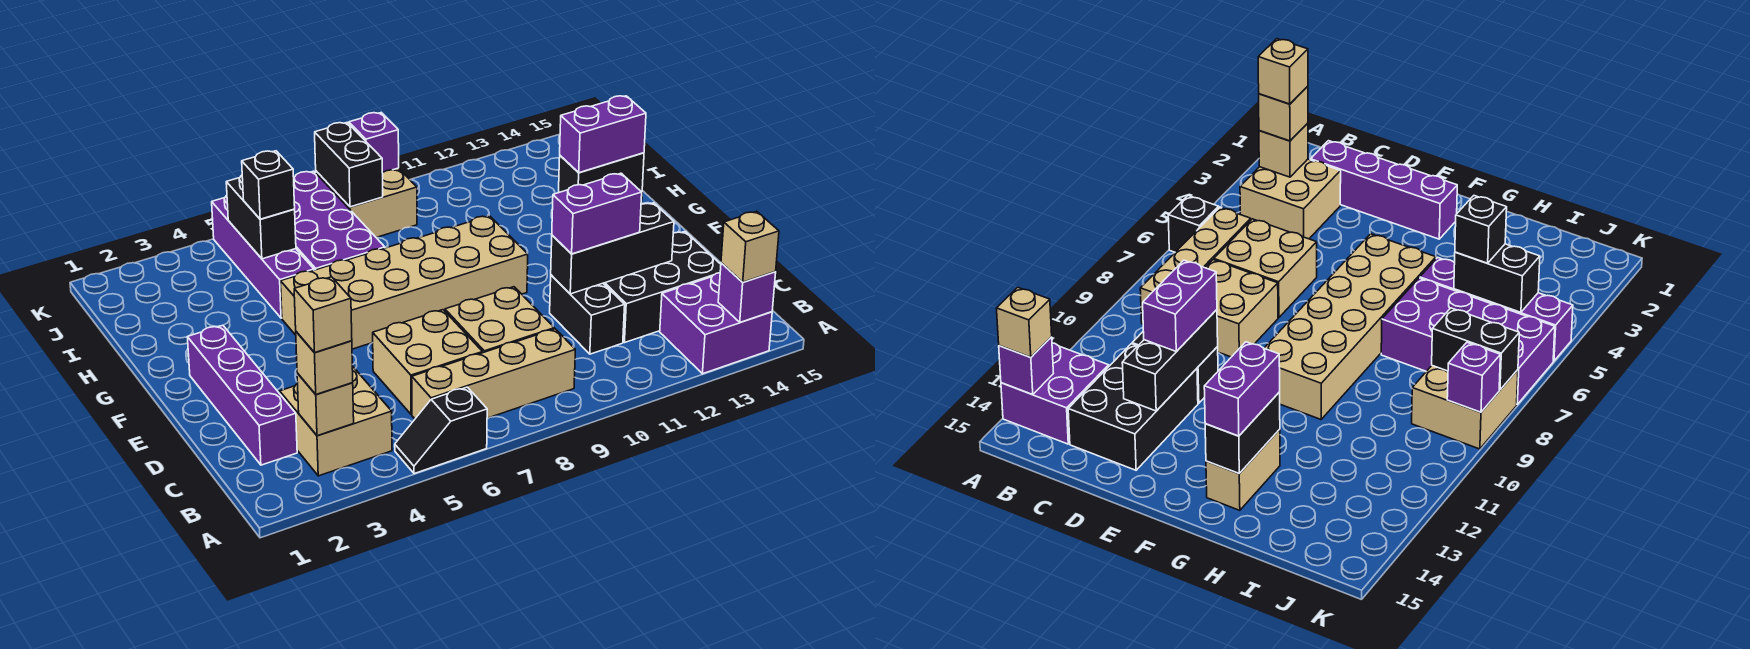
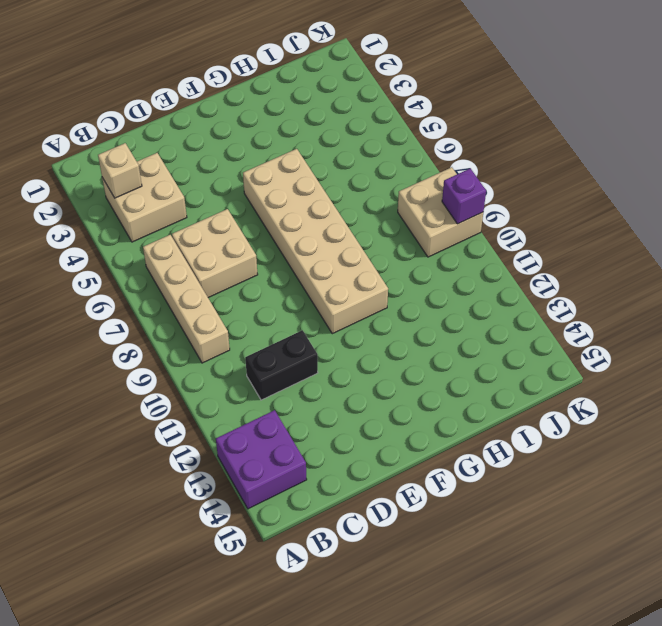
none -> black slope A5:A6 level 1 top 6
none -> purple brick C2:F2 level 1
none -> tan brick C8:D9 level 1

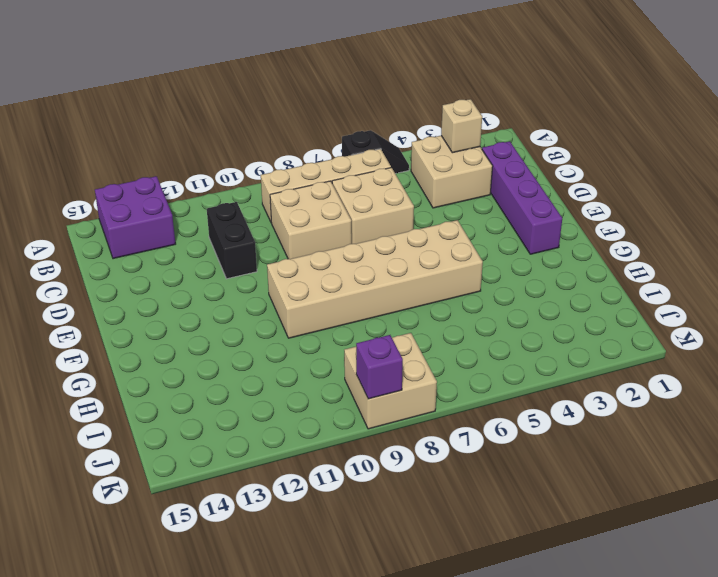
none -> black brick C12:D14 level 1
none -> tan brick G13:G14 level 1
none -> purple brick H5:K5 level 1

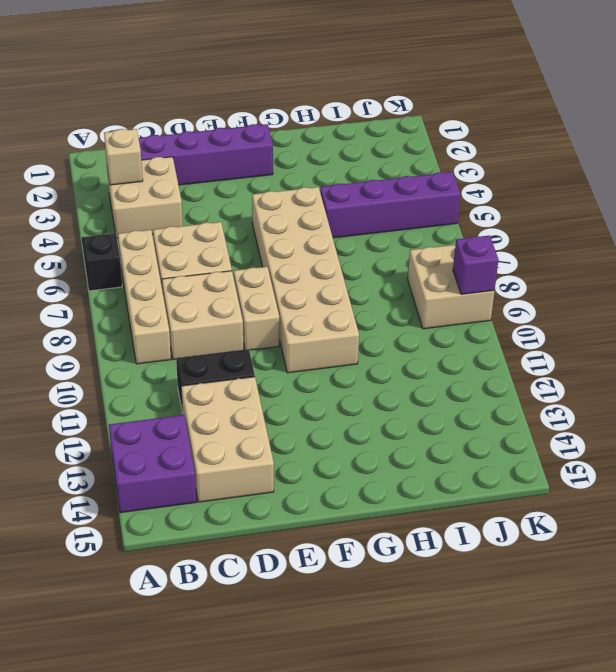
tan brick C12:D14 level 1 -> black brick C12:D14 level 1
tan brick E8:E9 level 1 -> tan brick G13:G14 level 1
none -> purple brick H6:K7 level 1
none -> purple brick A14 level 2
none -> black brick D11:D13 level 2

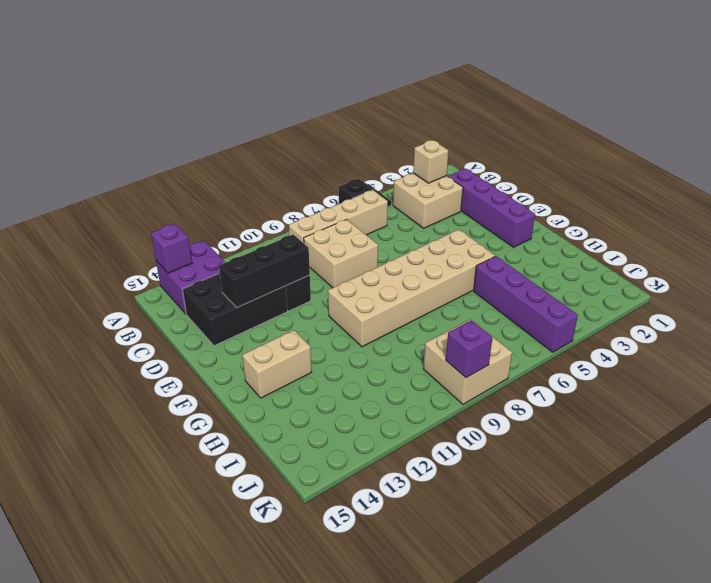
none -> tan brick C6:D7 level 1
none -> purple brick H6:K7 level 1
none -> black brick G13:G14 level 2

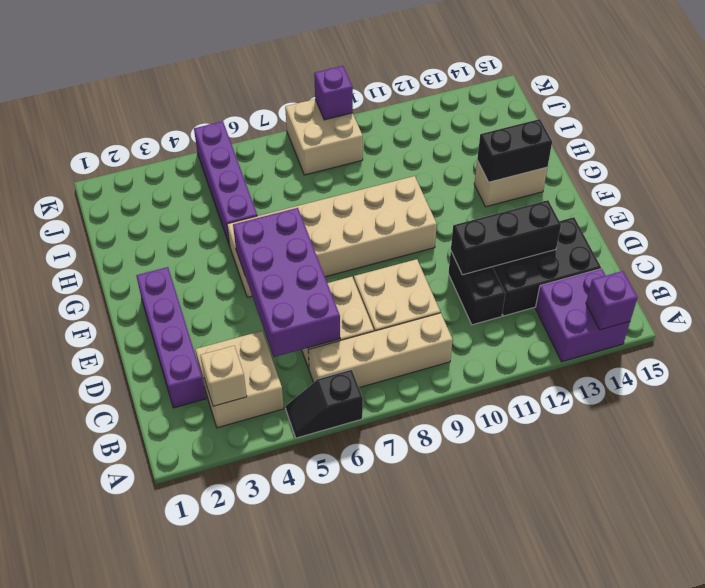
purple brick C5:F6 level 2 -> purple brick H6:K7 level 1
none -> black brick I5:J5 level 2
none -> black brick J8:K8 level 2
none -> tan brick A14 level 3

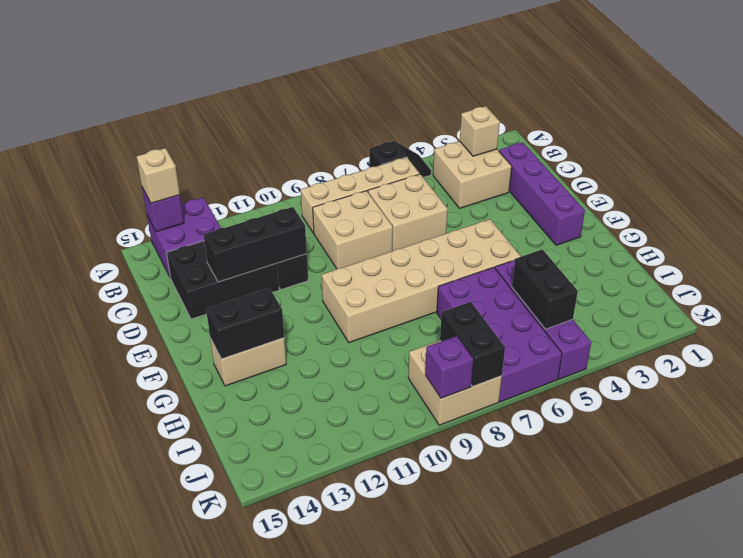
none -> tan brick B3 level 3
none -> purple brick D11:D12 level 3
none -> purple brick G13:G14 level 3

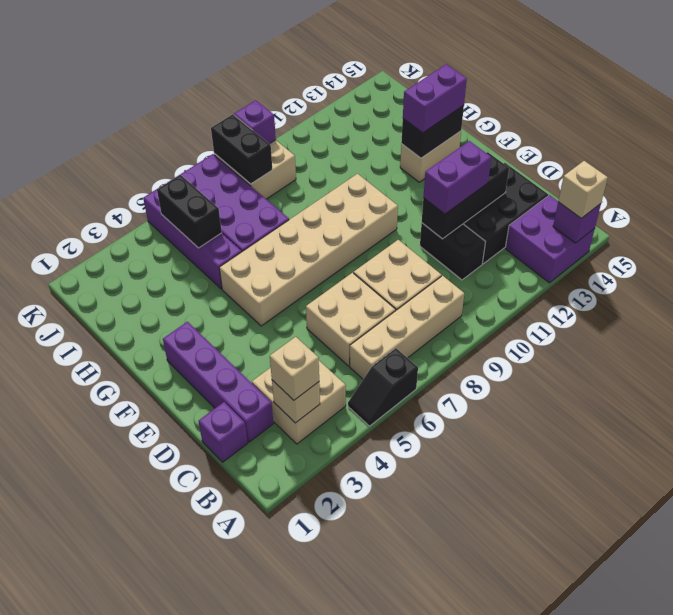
purple brick C1 level 1 -> none
none -> black brick I5 level 3
none -> tan brick B3 level 4

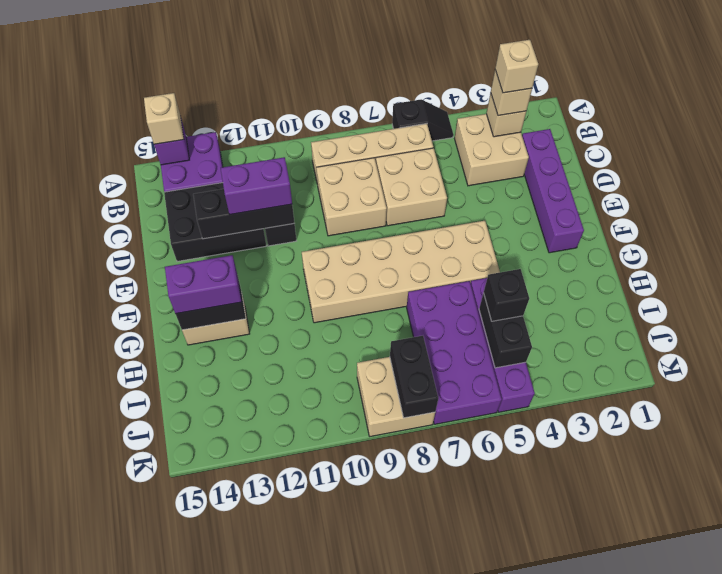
none -> purple brick K9 level 2

